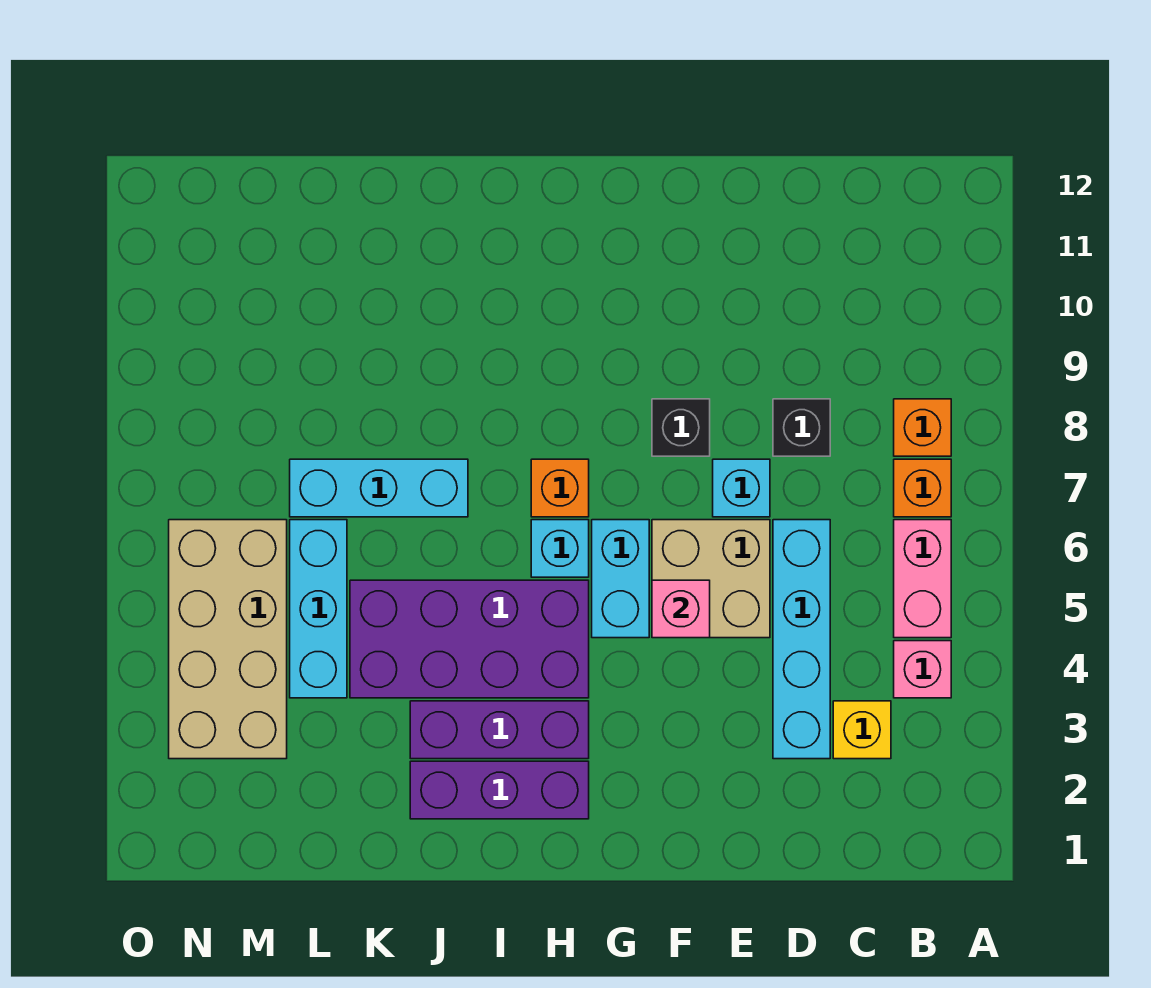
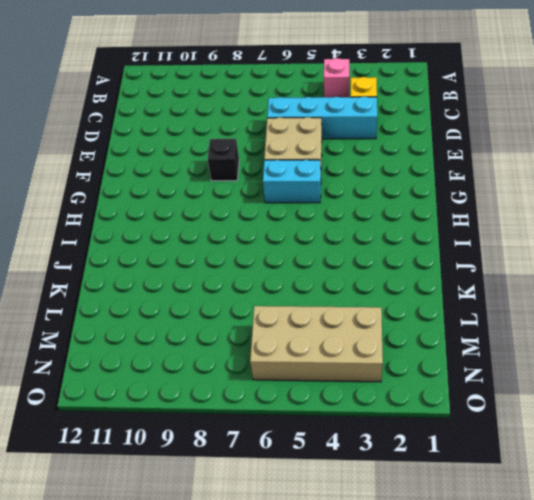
none -> pink brick B5:B6 level 1
none -> orange brick B7 level 1
none -> orange brick B8 level 1

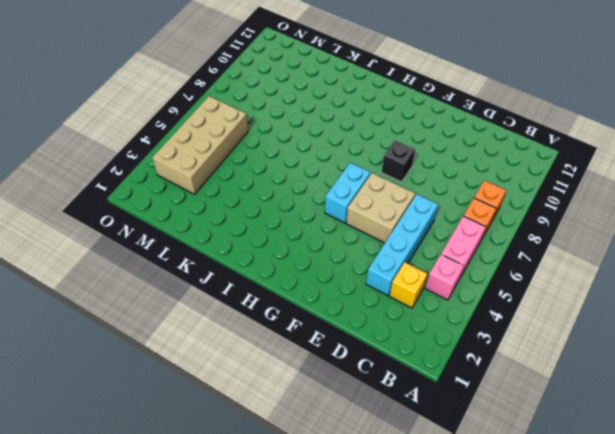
none -> black brick D8 level 1
none -> cyan brick E7 level 1
none -> purple brick H2:J2 level 1

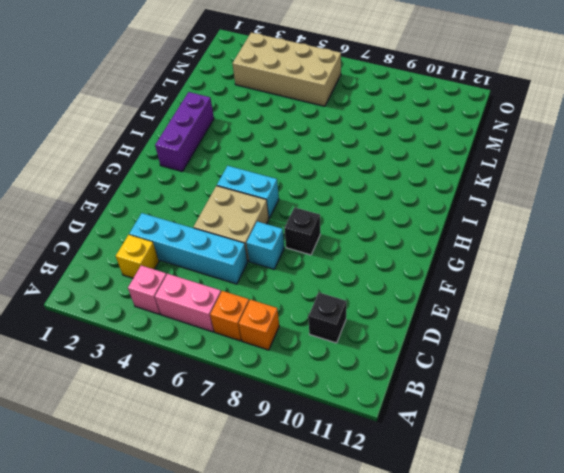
black brick C10 level 1 -> black brick D8 level 1
none -> purple brick H3:J3 level 1
none -> purple brick H4:K5 level 1
none -> cyan brick H6 level 1

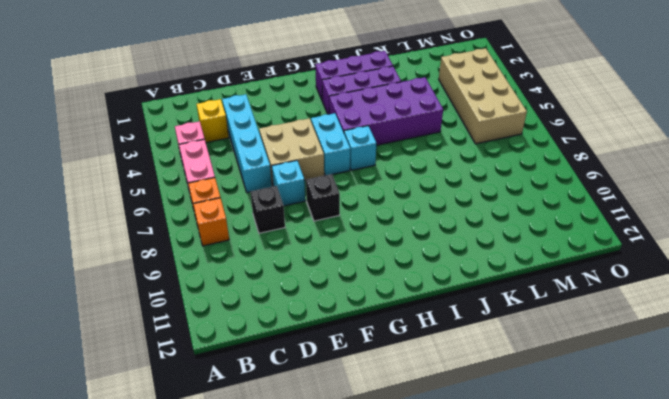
none -> orange brick H7 level 1
none -> cyan brick J7:L7 level 1
none -> cyan brick L4:L6 level 1

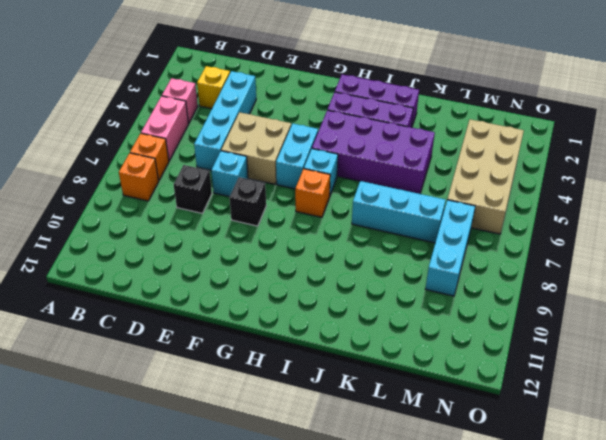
cyan brick M7:M9 level 1 -> cyan brick L4:L6 level 1
none -> pink brick F5 level 2

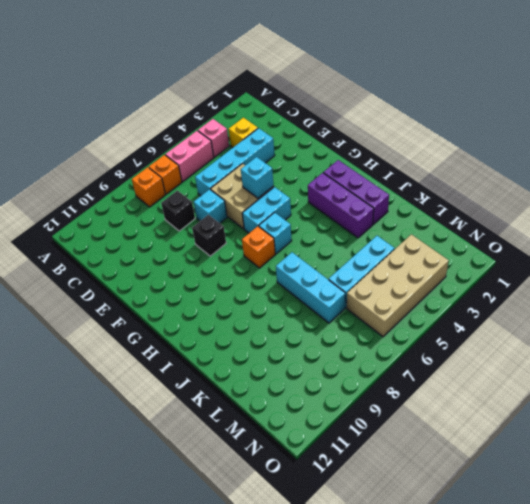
cyan brick F5 level 2 -> pink brick F5 level 2
none -> purple brick H4:K5 level 1

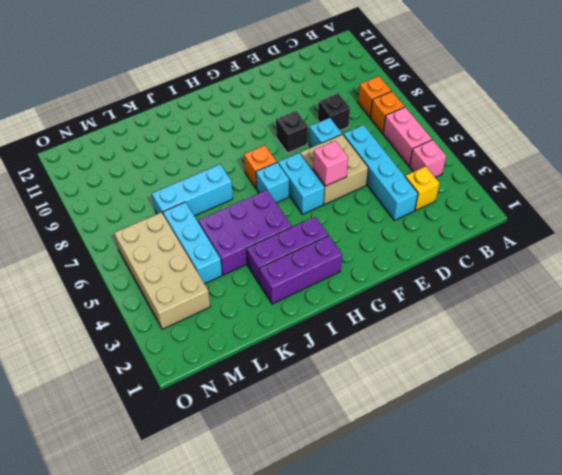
purple brick I4:K5 level 1 -> purple brick H4:K5 level 1

